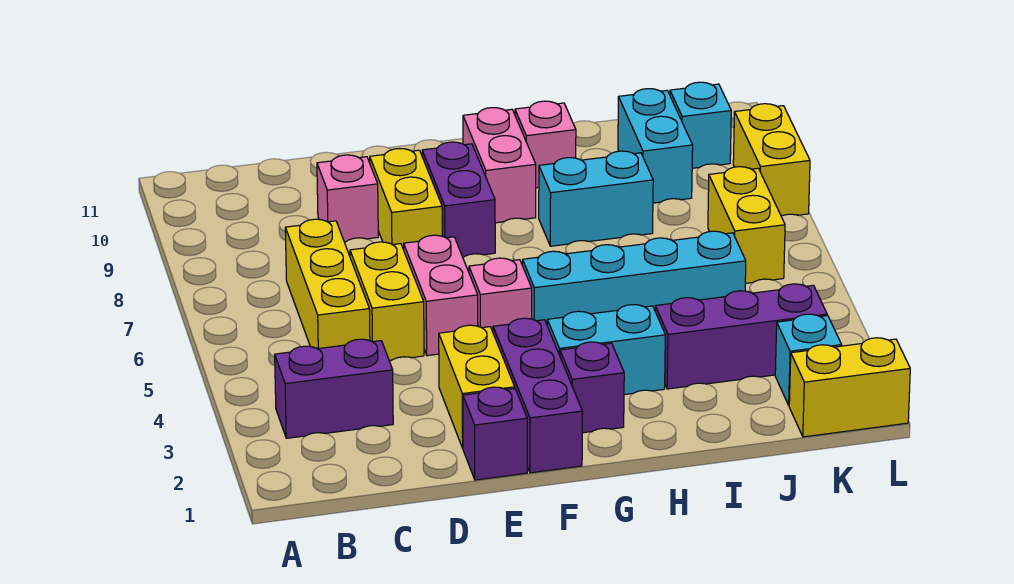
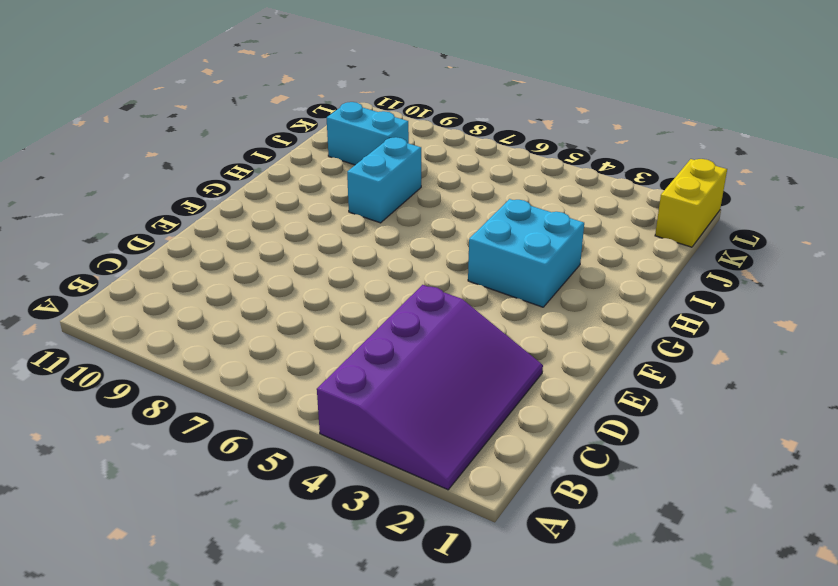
purple slope A2:D4 level 1 top 4 -> purple brick B3:C3 level 1
cyan brick G3:H4 level 1 -> cyan brick G3:H3 level 1
none -> yellow brick C5:C7 level 1
none -> yellow brick D5:D6 level 1
none -> pink brick D9 level 1

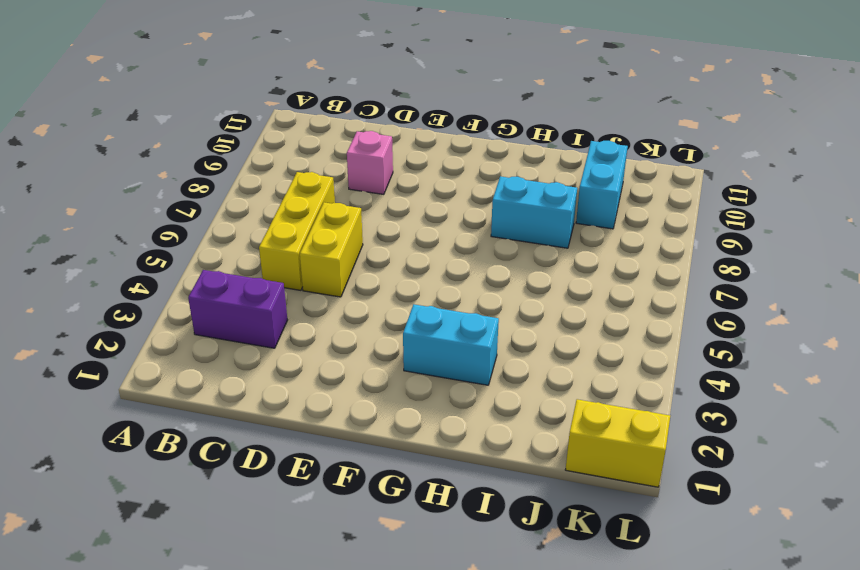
none -> purple brick E1 level 1
none -> yellow brick E2:E3 level 1
none -> pink brick E5:E6 level 1

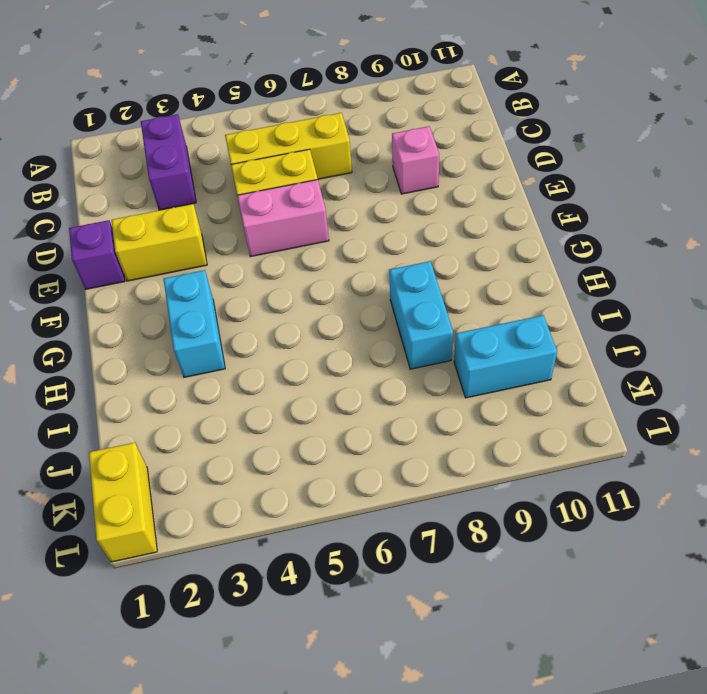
none -> yellow brick E8:E9 level 1
none -> purple brick F1:F3 level 1
none -> pink brick F5 level 1

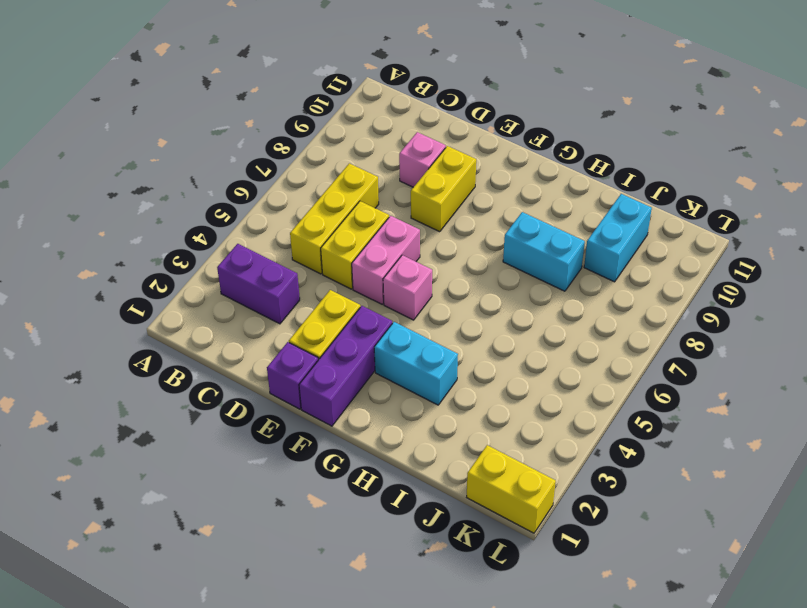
none -> purple brick F8:F9 level 1
none -> purple brick G2 level 1
none -> cyan brick G5:J5 level 1

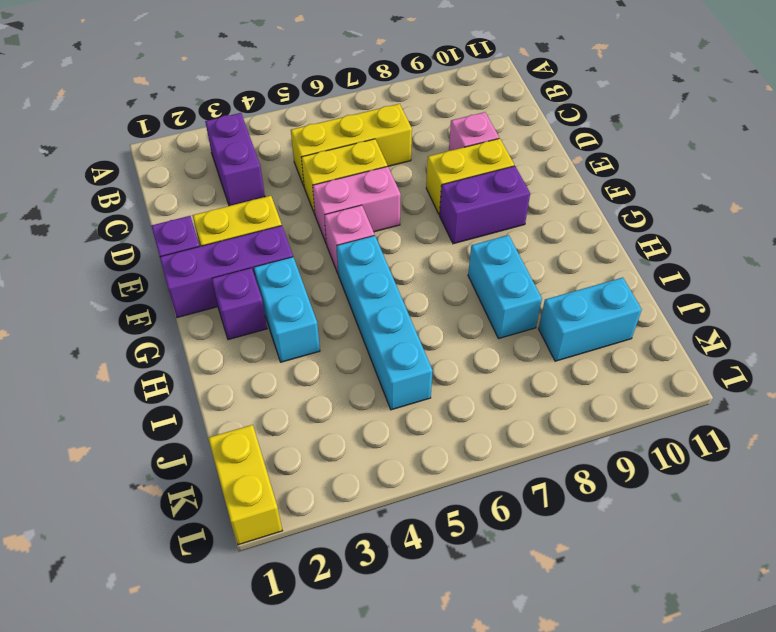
none -> pink brick G9:G10 level 1
none -> pink brick H10 level 1
none -> purple brick I3:K3 level 1

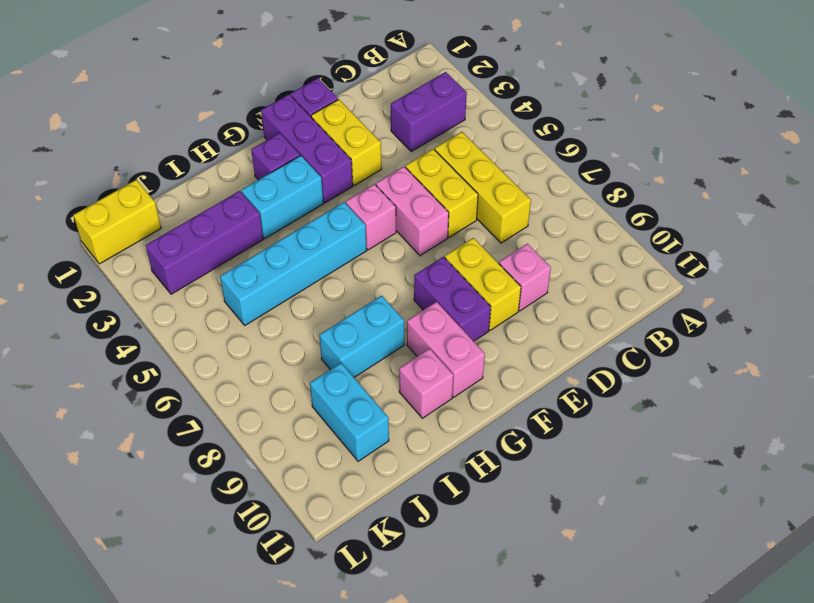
none -> cyan brick K2 level 1
none -> yellow brick K6:K7 level 1
none -> cyan brick K10 level 1

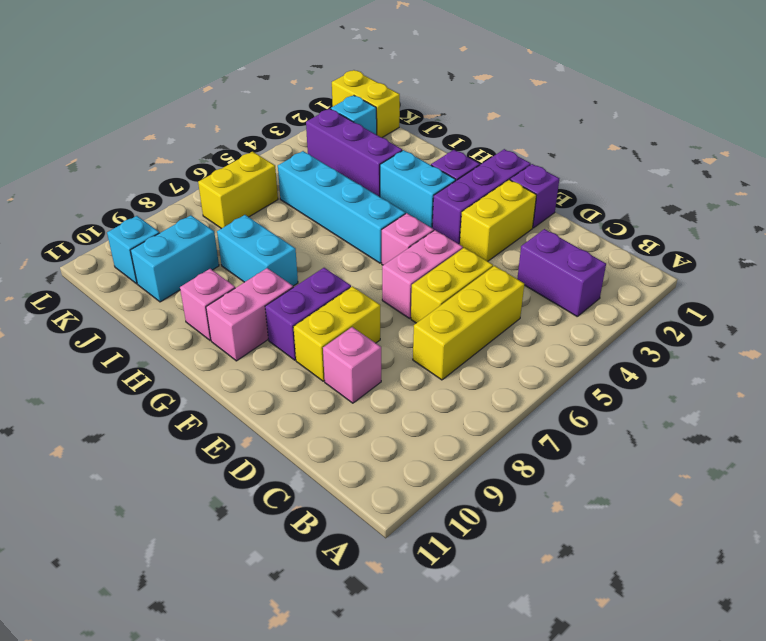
none -> yellow brick L8:L9 level 1

